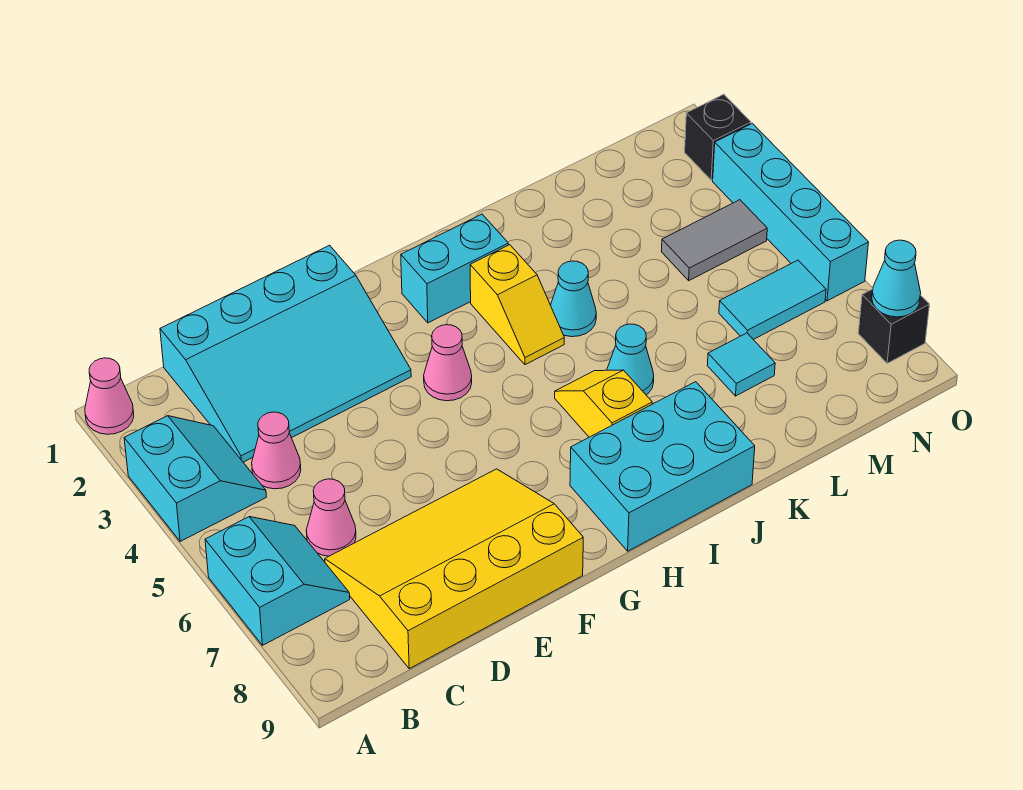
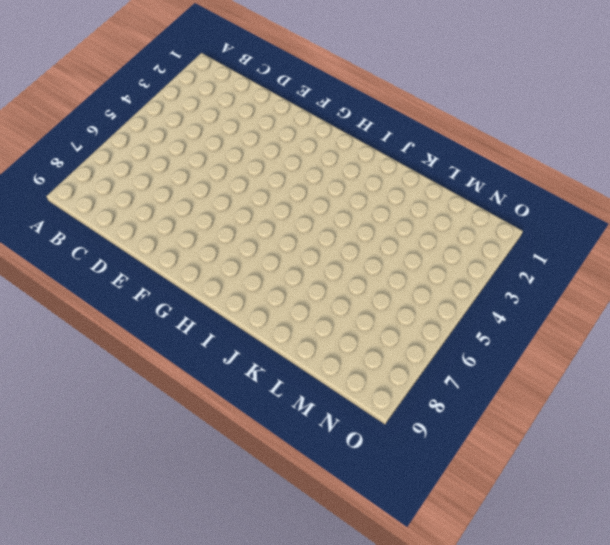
none -> pink cone A1 level 1
none -> cyan slope A3:B4 level 1 top A
none -> cyan slope A6:B7 level 1 top A

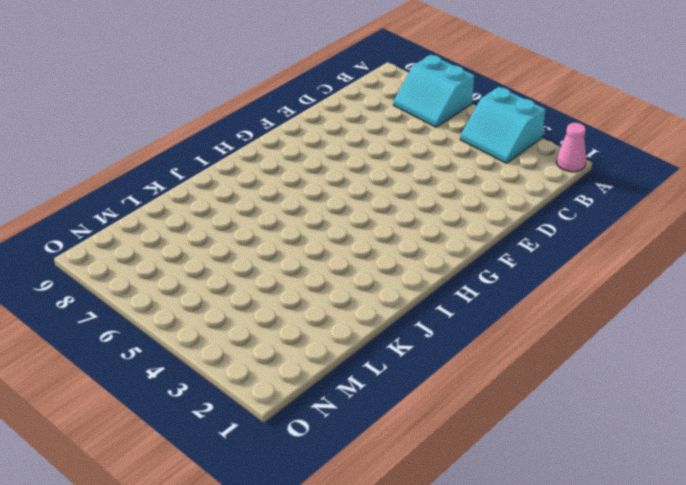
none -> cyan slope C1:F3 level 1 top 1
none -> pink cone C4 level 1
none -> pink cone C6 level 1

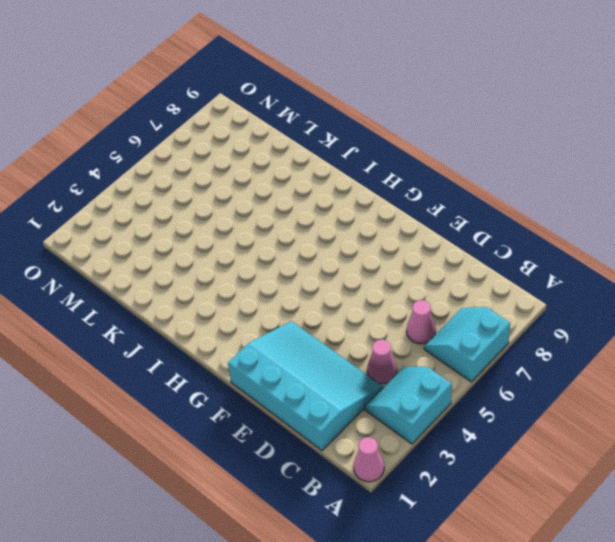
none -> yellow slope C7:F9 level 1 top 9
none -> pink cone G4 level 1
none -> cyan brick H2:I2 level 1

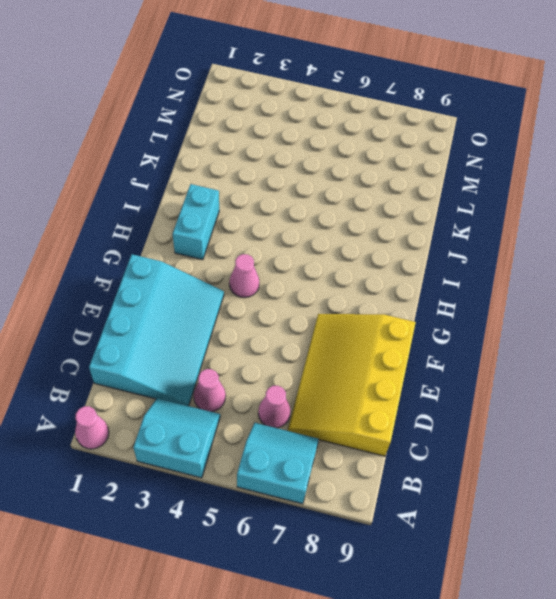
none -> cyan brick H8:J9 level 1
none -> yellow slope I3:I4 level 1 top 3
none -> yellow slope I6:I7 level 1 top 7

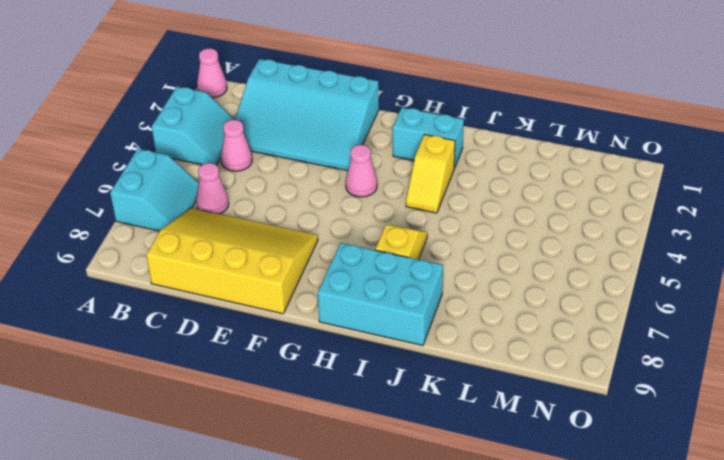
none -> cyan cone J4 level 1
none -> cyan cone J6 level 1
none -> cyan tile L7 level 1

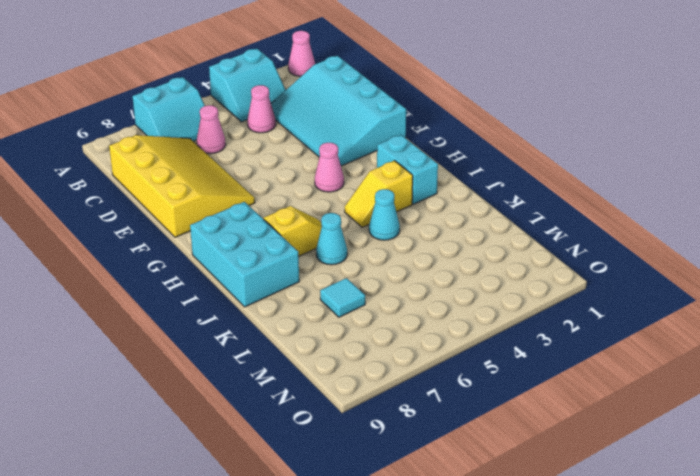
none -> grey tile M4:N4 level 1
none -> cyan tile M6:N6 level 1
none -> black brick O2 level 1

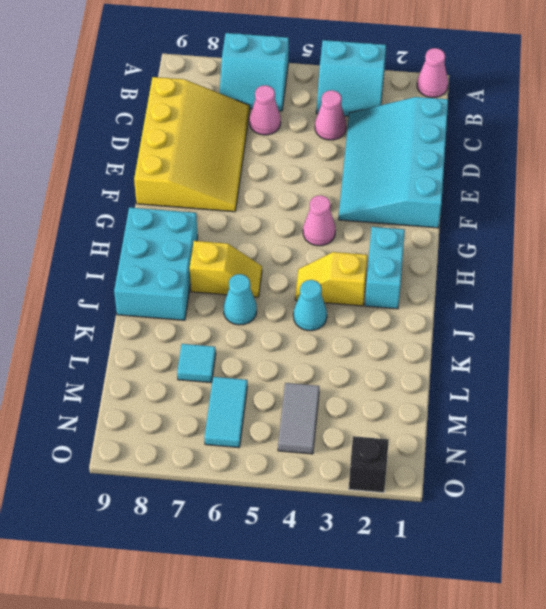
none -> cyan brick O3:O6 level 1
none -> black brick O8 level 1
none -> cyan cone O8 level 2

